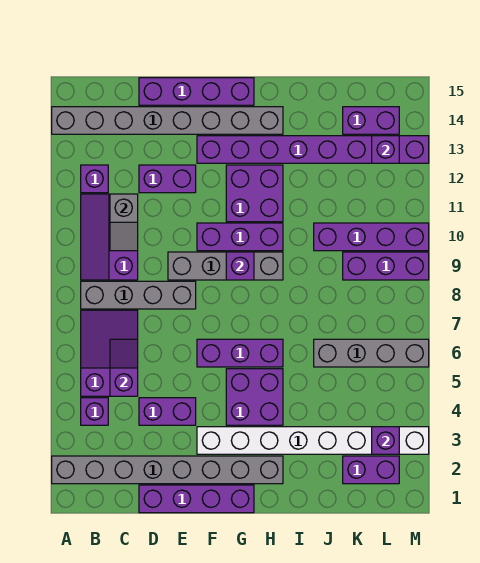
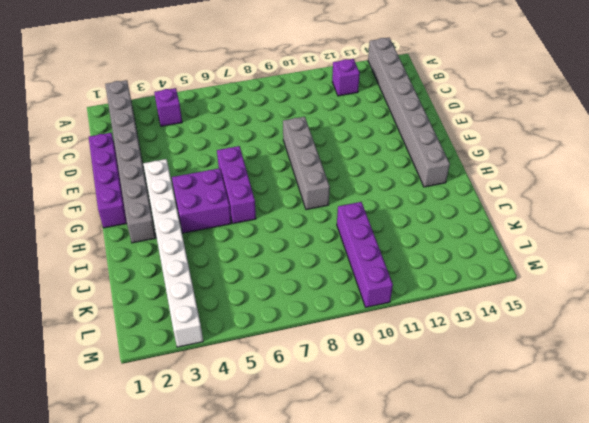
none -> purple slope B5:C7 level 1 top 5
none -> grey brick B8:E8 level 1
none -> purple slope B9:C11 level 1 top C

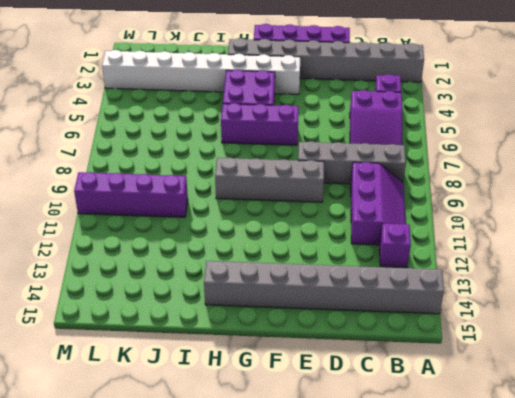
none -> purple brick D4:E4 level 1
none -> purple brick D12:E12 level 1
none -> purple brick D15:G15 level 1

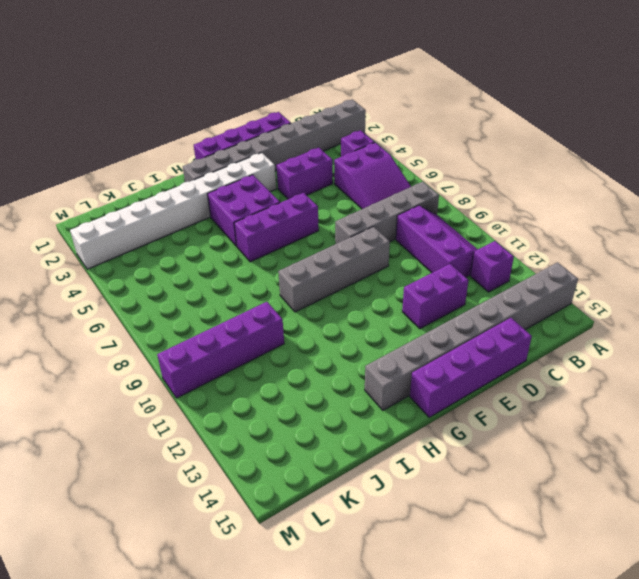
none -> purple brick F10:H10 level 1
none -> purple brick F13:M13 level 1
none -> purple brick G11:H12 level 1

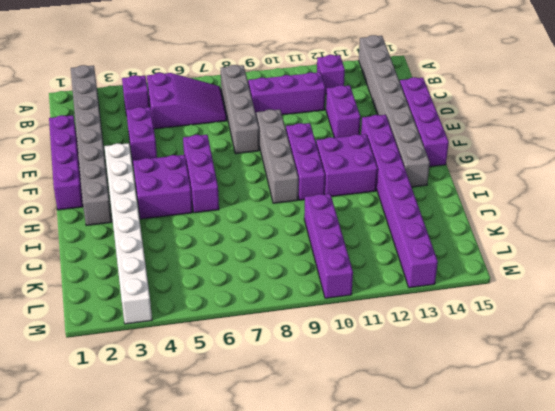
none -> grey brick J6:M6 level 1
none -> purple brick K2:L2 level 1
none -> purple brick K9:M9 level 1

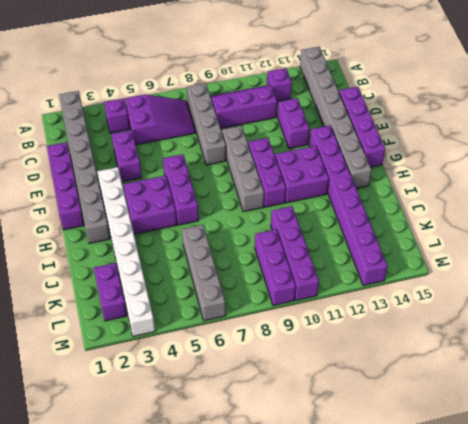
none -> purple brick K14:L14 level 1
none -> purple slope C5:C6 level 2 top 5
none -> grey slope C10:C11 level 2 top 11

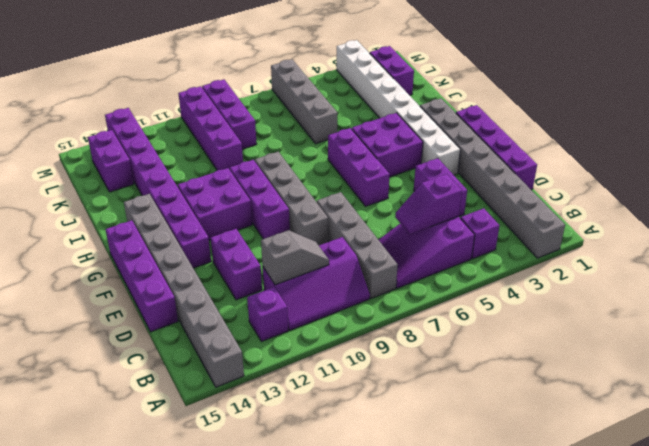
none -> purple brick G9 level 2
none -> purple brick L3 level 2
none -> purple brick L13 level 2

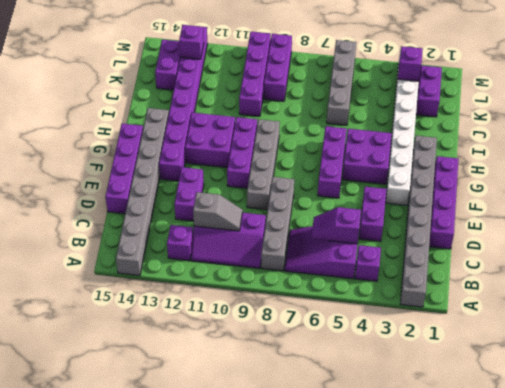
none -> purple brick G9 level 2

